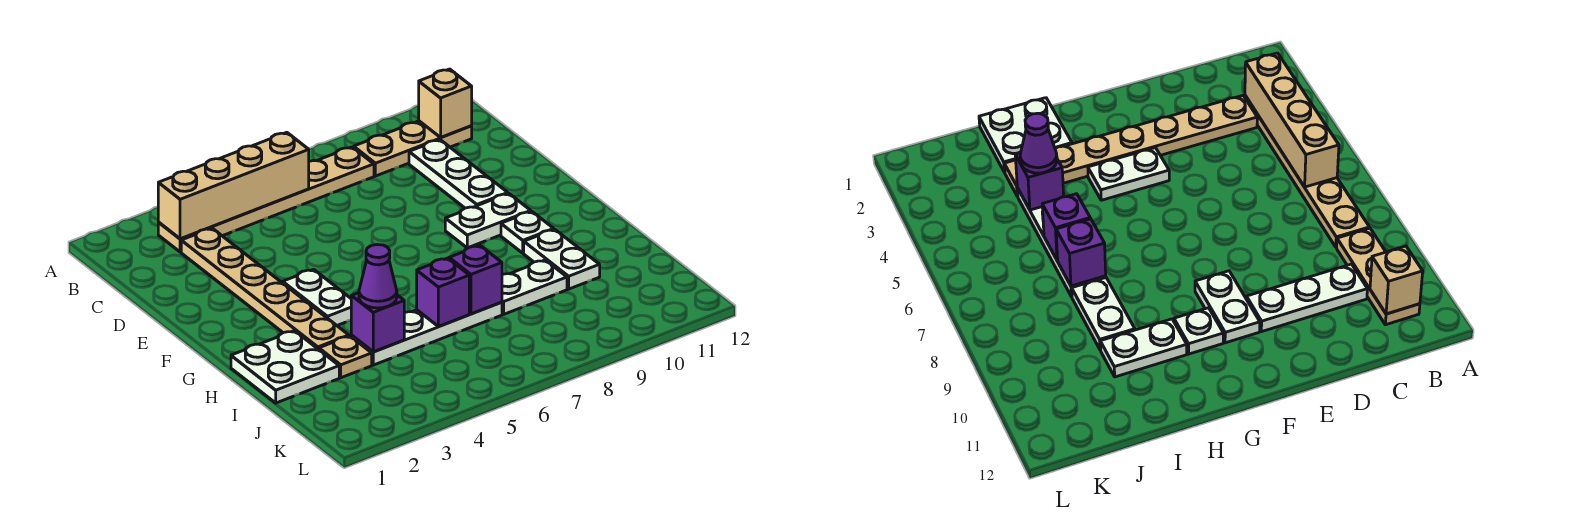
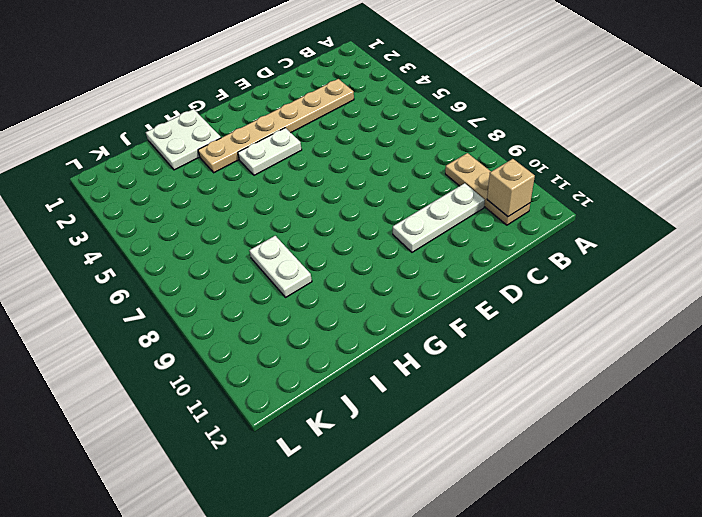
none -> tan plate B3:B8 level 1
none -> white plate F9:F10 level 1
none -> white plate G10 level 1

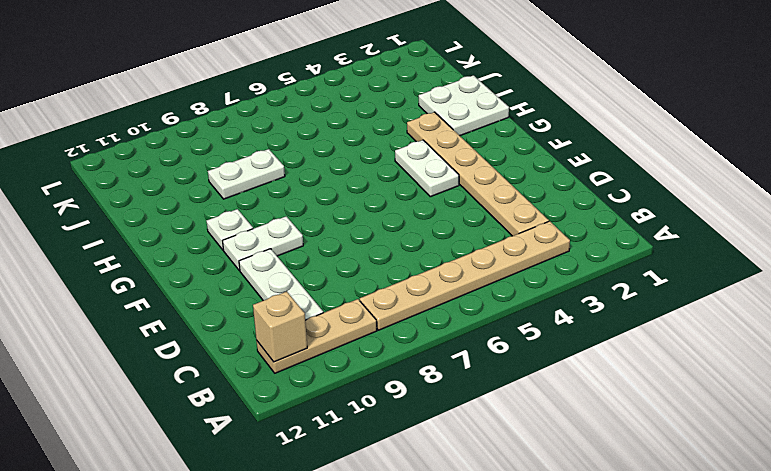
none -> white plate H10:I10 level 1
none -> tan plate I3 level 1
none -> white plate I4:I7 level 1

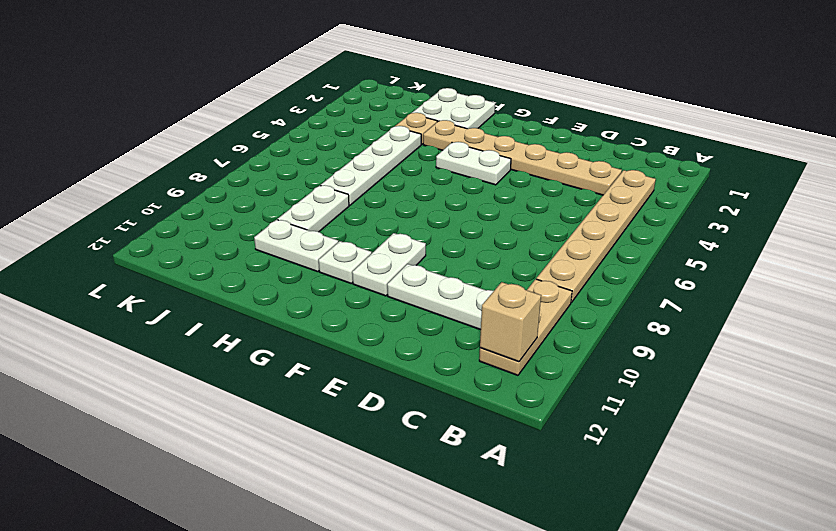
none -> tan brick B3:B6 level 2
none -> purple brick I4 level 2
none -> purple brick I6 level 2

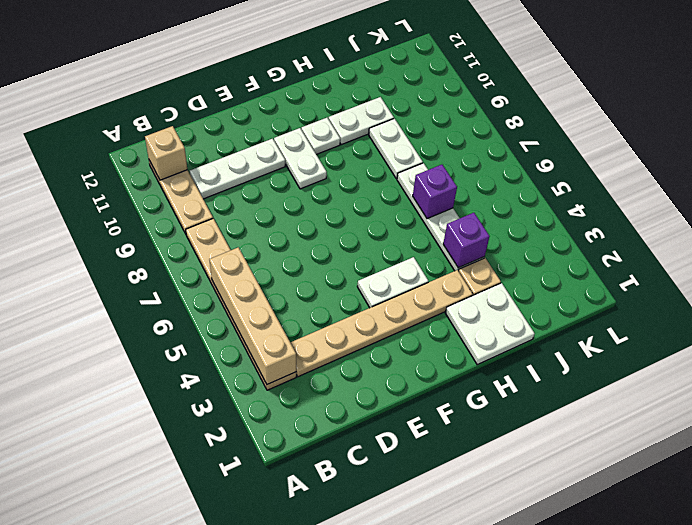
none -> purple brick I7 level 2
none -> purple cone I4 level 3

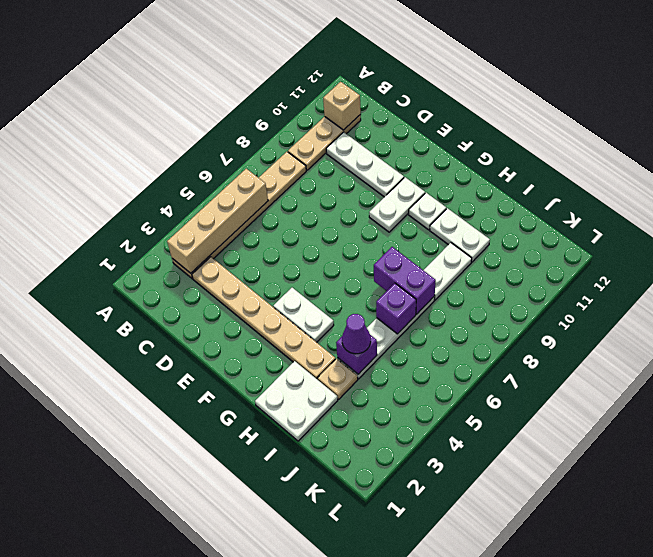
purple brick H7:I7 level 2 -> purple brick I7 level 2

